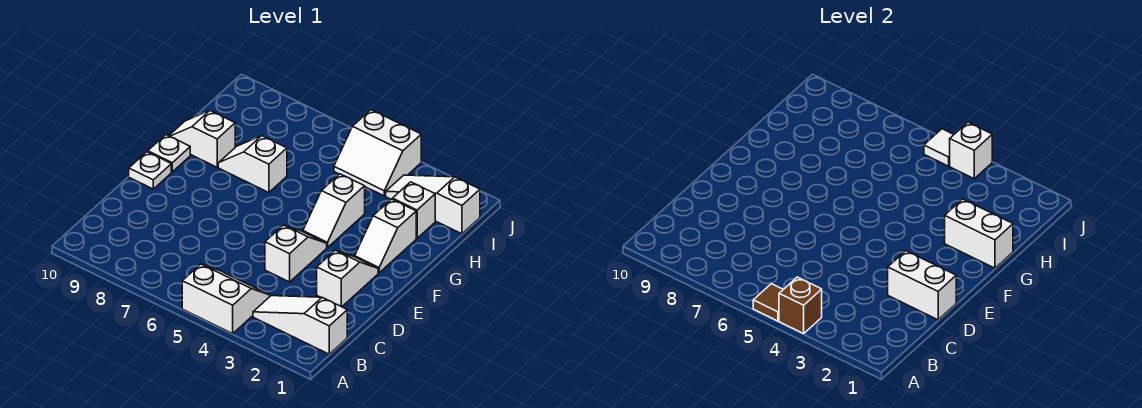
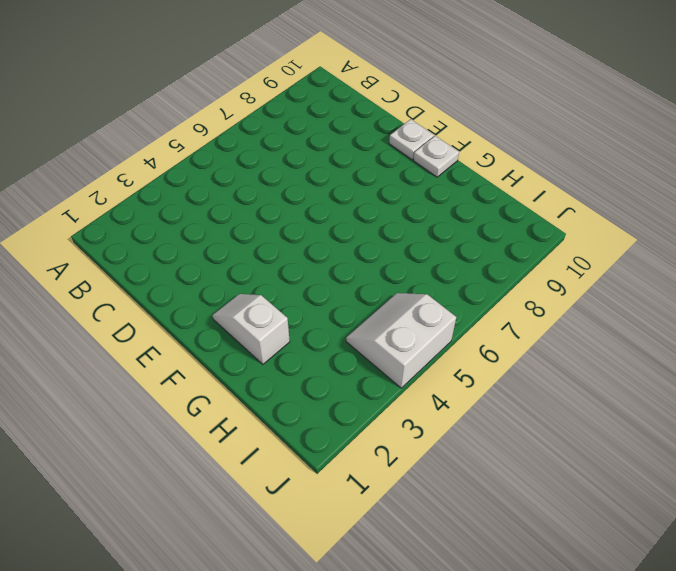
none -> white slope A4:B5 level 1 top A
none -> white slope B1:B3 level 1 top 1
none -> white slope D2:E2 level 1 top D

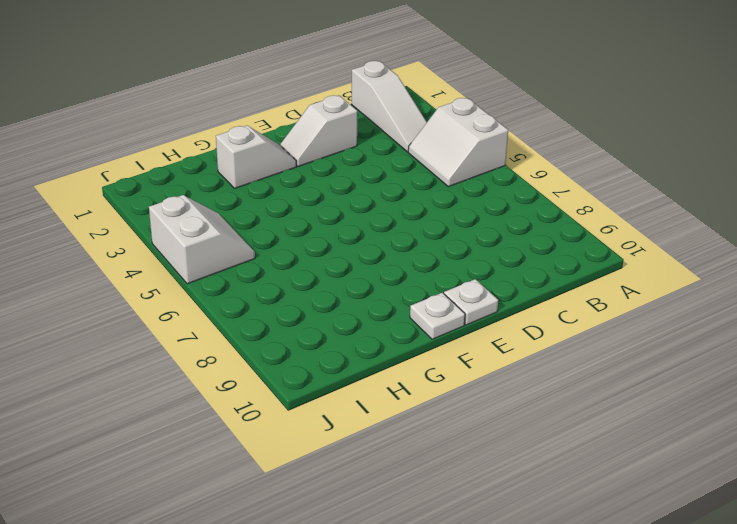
none -> white slope D4:E4 level 1 top D
none -> white slope F4:G4 level 1 top G
none -> white slope G7:G8 level 1 top 7

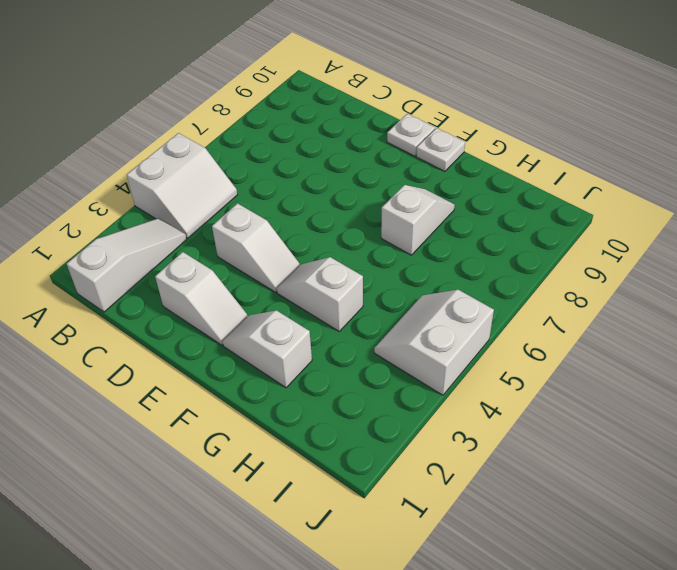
none -> white slope G9:G10 level 1 top 9
none -> white brick H2 level 1
none -> white slope I1:I3 level 1 top 1

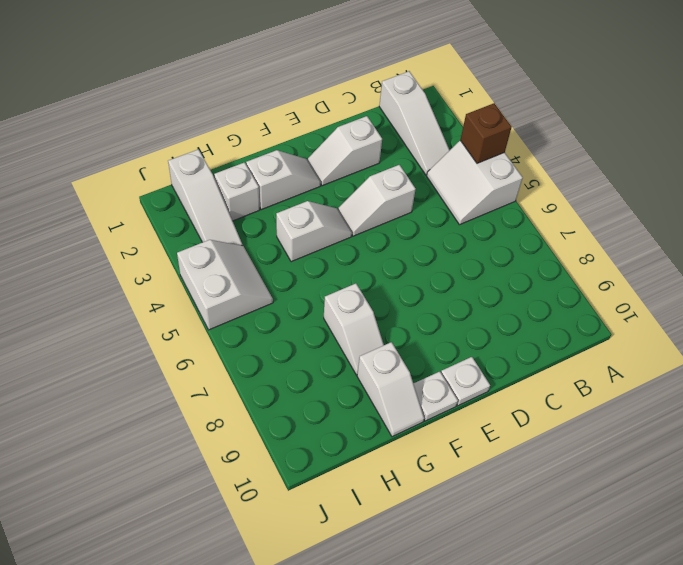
none -> brown tile A5 level 2
none -> white brick D1:D2 level 2
none -> white brick G1:G2 level 2

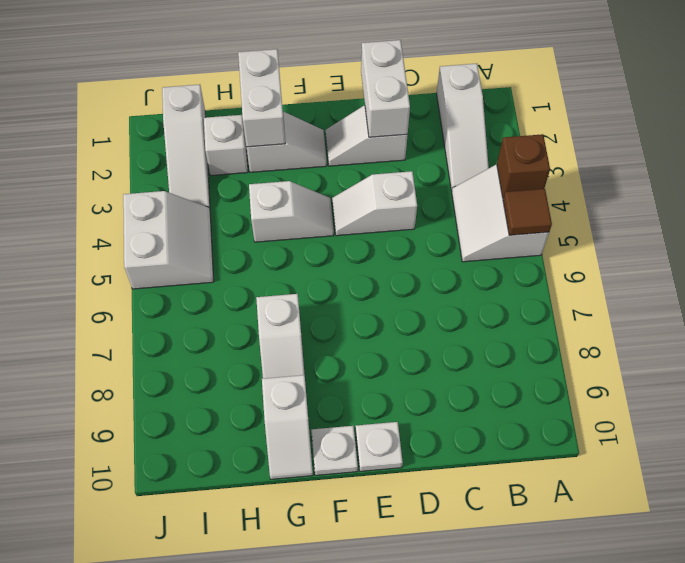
none -> white brick J4 level 2
none -> white tile J5 level 2

